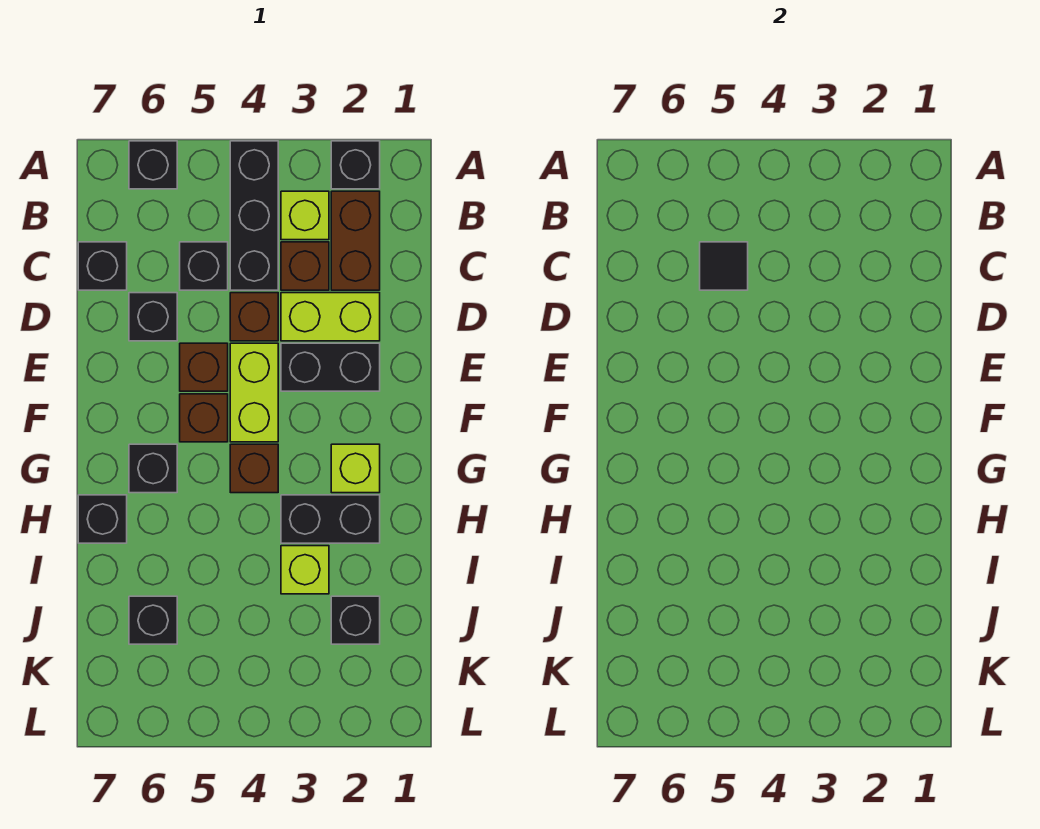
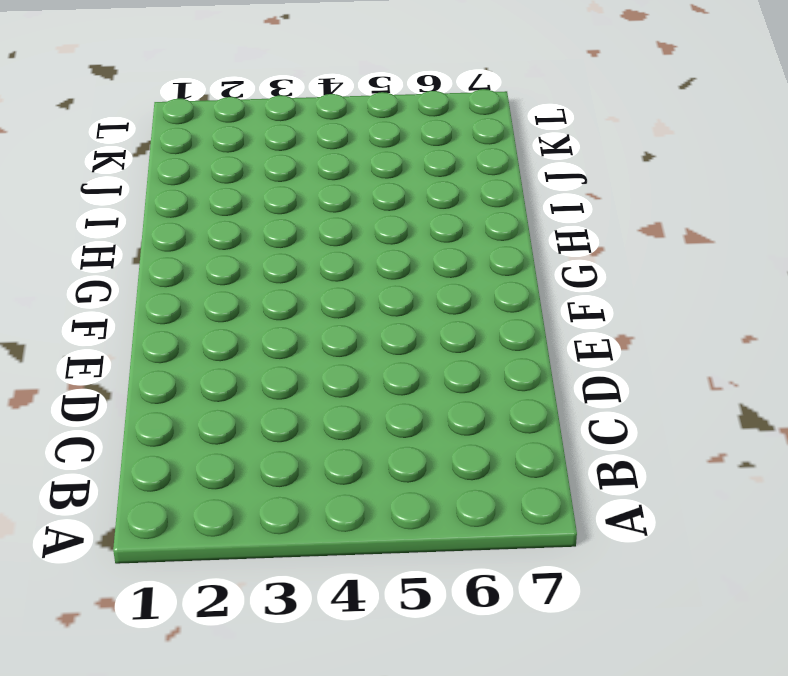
none -> black brick A2 level 1
none -> black brick A4:C4 level 1
none -> black brick A6 level 1

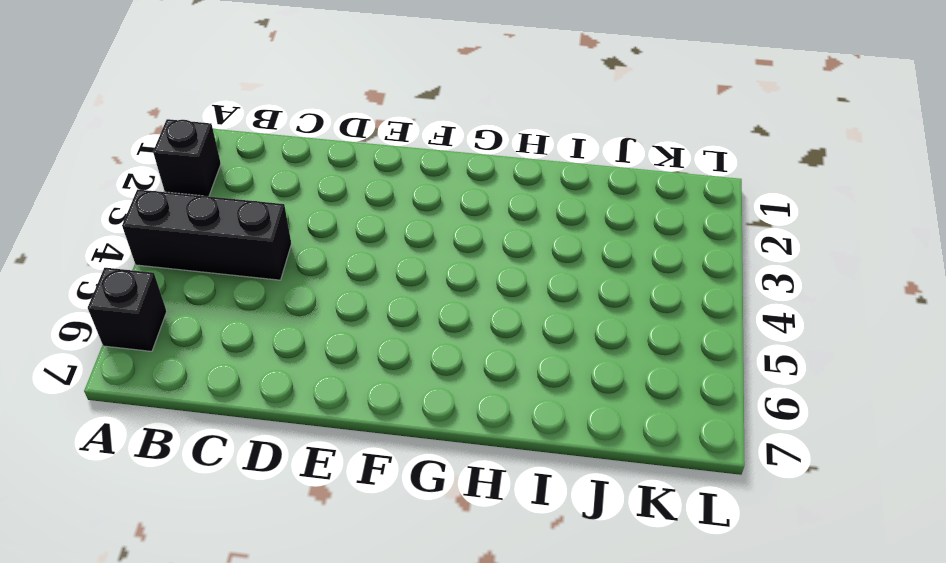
none -> brown brick B2:C2 level 1
none -> lime brick B3 level 1
none -> brown brick C3 level 1

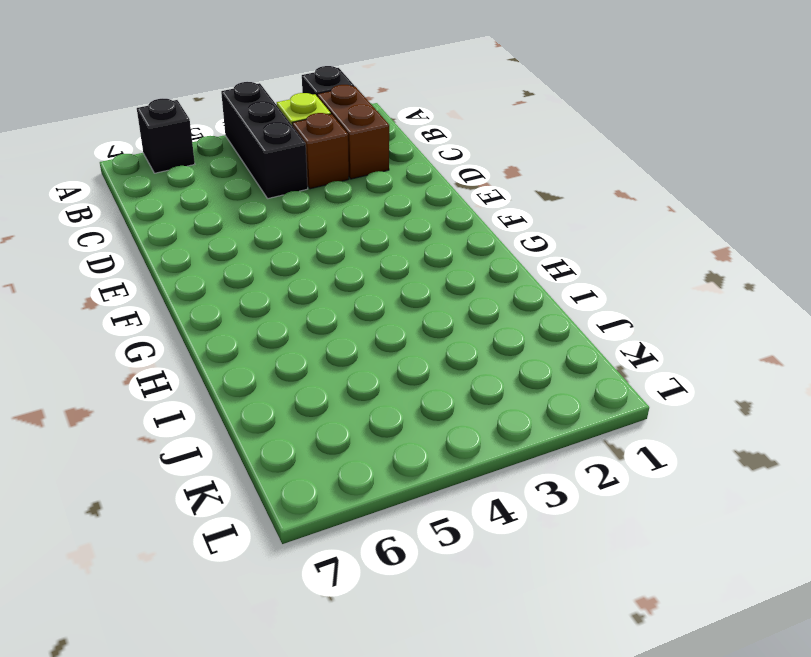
none -> black brick C5 level 1
none -> black brick C7 level 1
none -> lime brick D2:D3 level 1

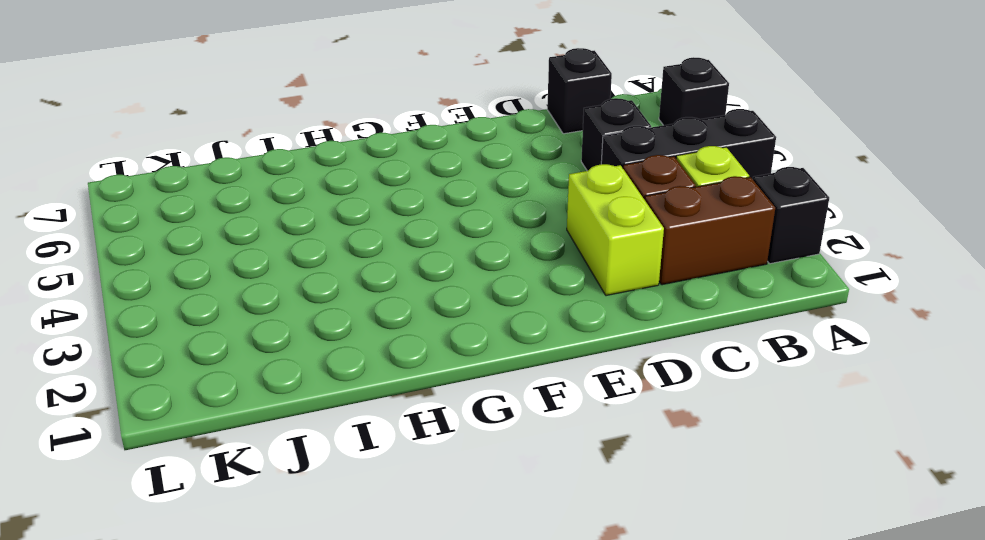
none -> brown brick D4 level 1
none -> black brick D6 level 1
none -> black brick E2:E3 level 1

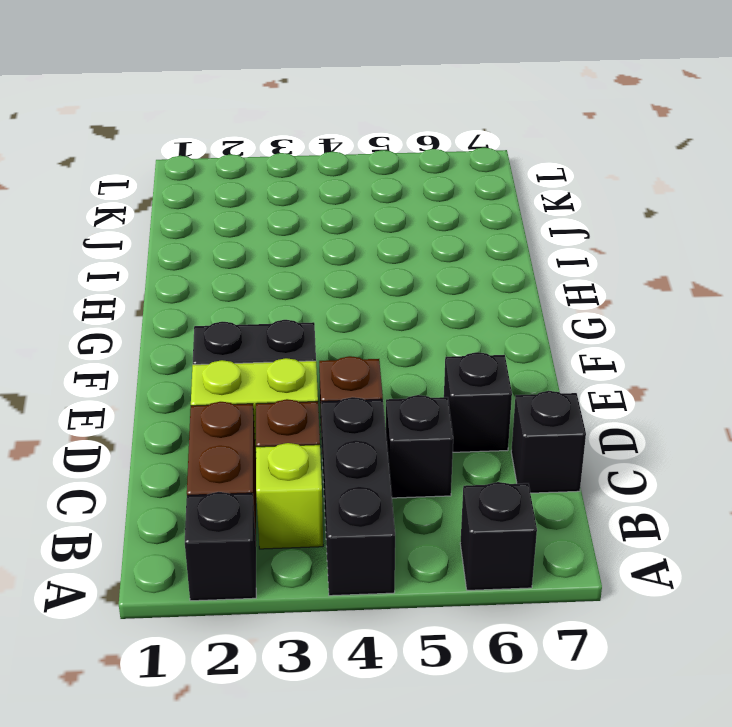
none -> lime brick E4:F4 level 1
none -> brown brick E5 level 1
none -> brown brick F5 level 1

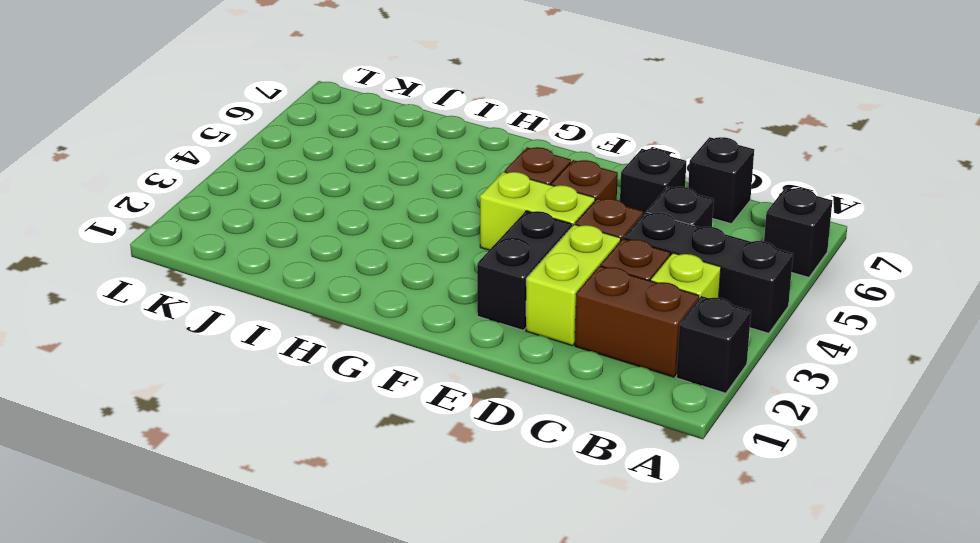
none -> lime brick G2 level 1
none -> brown brick G4 level 1
none -> black brick G6 level 1

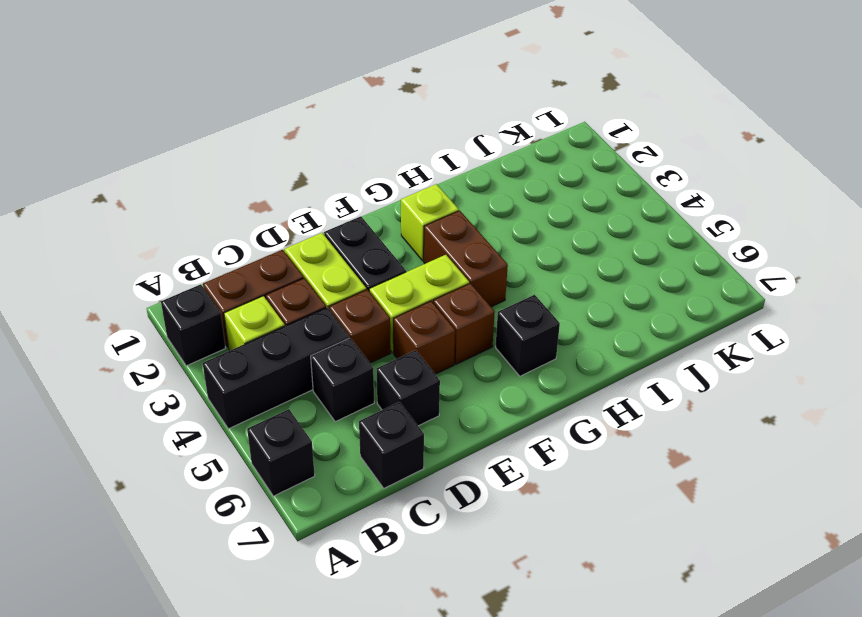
brown brick G3:G4 level 1 -> brown brick G4 level 1
none -> black brick H2:H3 level 1
none -> black brick H7 level 1
none -> lime brick I3 level 1

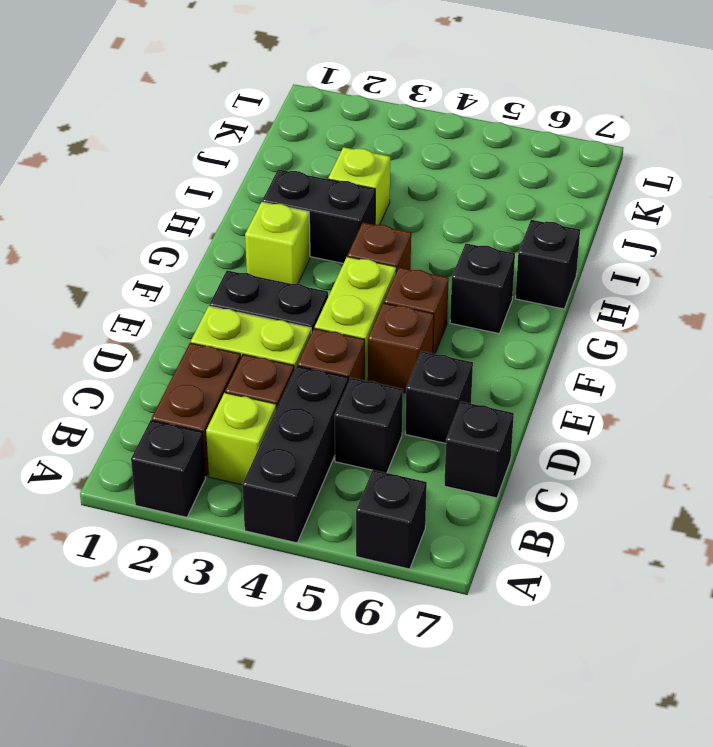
none -> black brick J2 level 1
none -> black brick J6 level 1
none -> black tile C5 level 2

